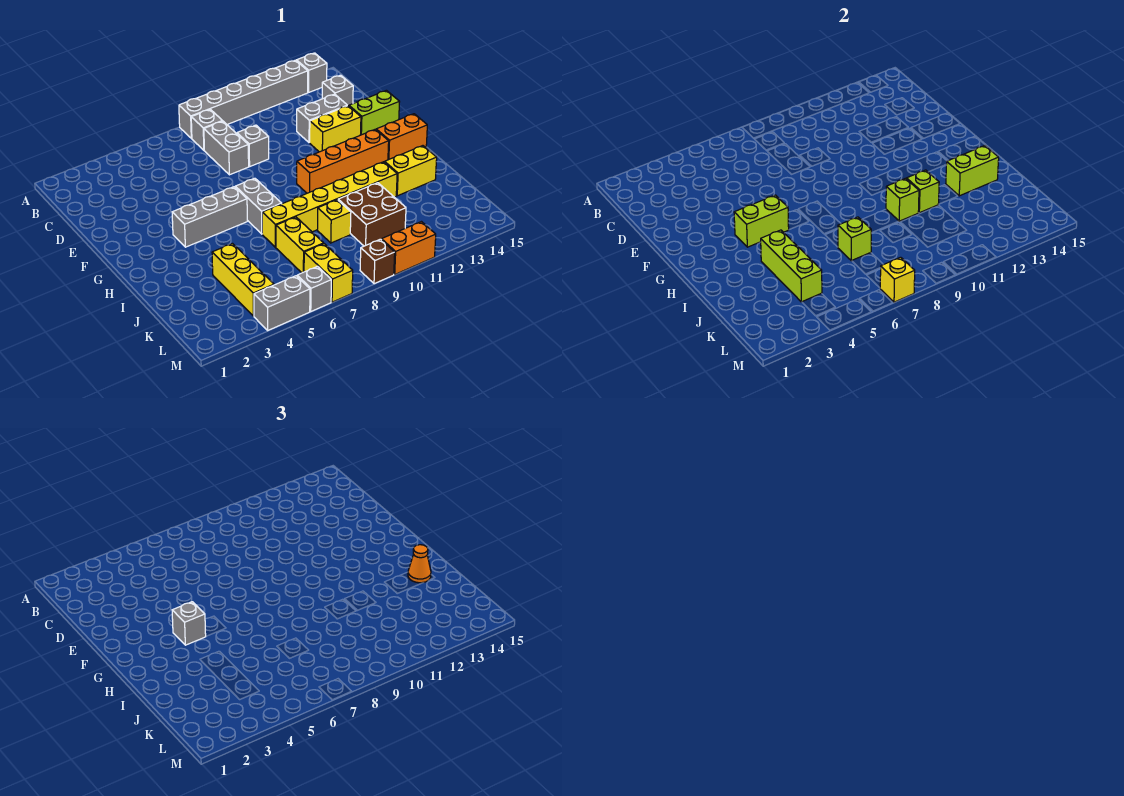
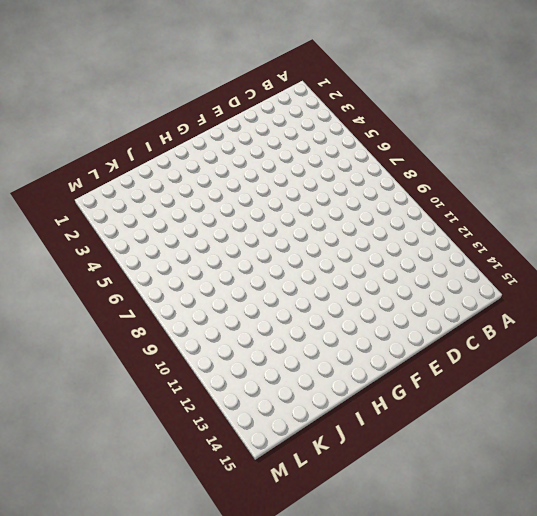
none -> grey brick A8:A13 level 1
none -> grey brick A14 level 1
none -> grey brick B8 level 1
none -> grey brick C8:D8 level 1

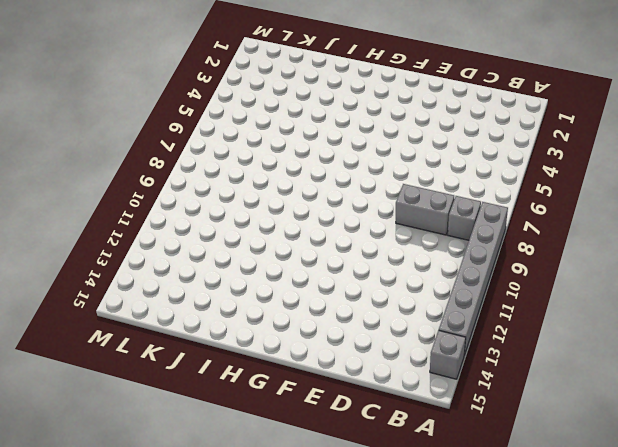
none -> grey brick C14 level 1
none -> grey brick D9 level 1
none -> grey brick D12:D13 level 1
none -> yellow brick E12:E13 level 1

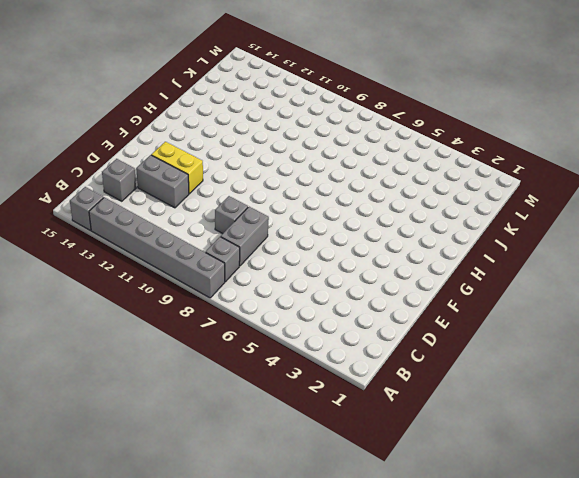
none -> lime brick E14:E15 level 1
none -> grey brick G4:G6 level 1
none -> grey brick G7:H7 level 1
none -> orange brick G10:G13 level 1

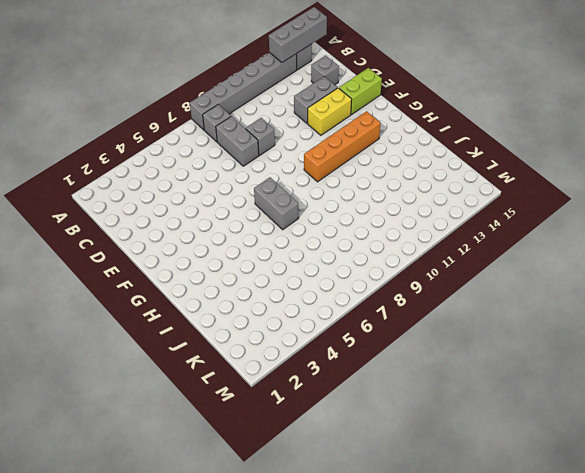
grey brick A13:A15 level 2 -> grey brick G4:G6 level 1
none -> orange brick G14:G15 level 1
none -> yellow brick I7:I12 level 1
none -> yellow brick I13:I14 level 1
none -> yellow brick J4:L4 level 1

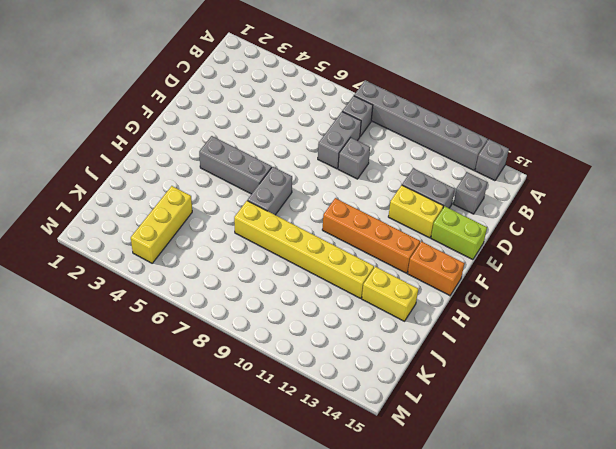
none -> yellow brick J7:K7 level 1
none -> yellow brick J9 level 1
none -> brown brick J10:K11 level 1
none -> yellow brick L7:M7 level 1

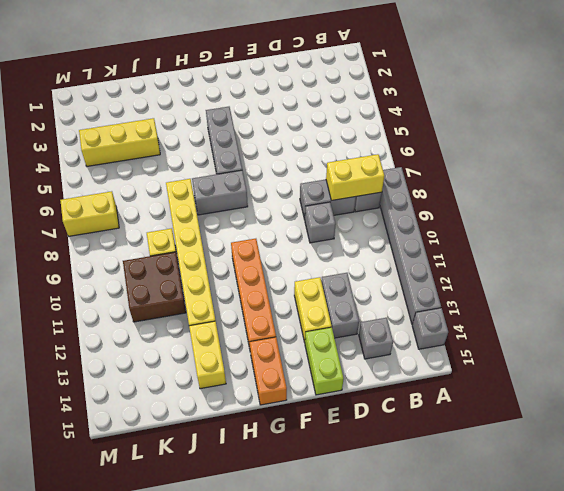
yellow brick B8:C8 level 2 -> yellow brick J7:K7 level 1
none -> grey brick M4:M5 level 1
none -> grey brick M6 level 1
none -> brown brick M9 level 1
none -> orange brick M10:M11 level 1

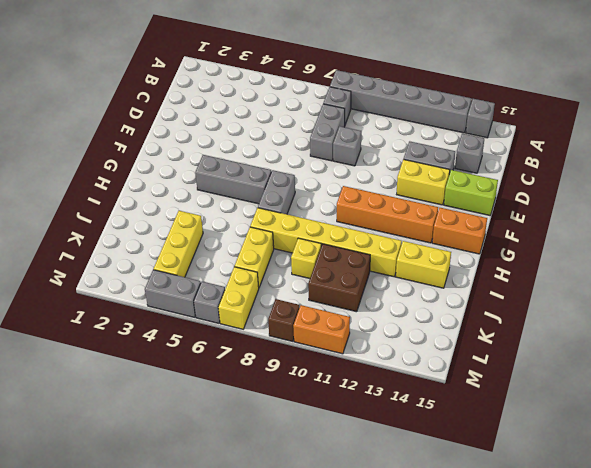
none -> lime brick G4:G5 level 2
none -> lime brick I4:K4 level 2
none -> lime brick I10 level 2
none -> lime brick I11 level 2

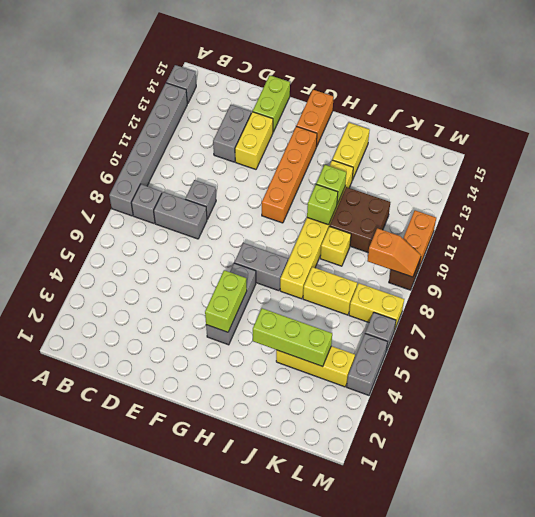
orange slope L9:M9 level 2 top L -> none
none -> grey brick C14 level 1
none -> lime brick I13:I14 level 2
none -> lime brick J7 level 2
none -> yellow brick M7 level 2

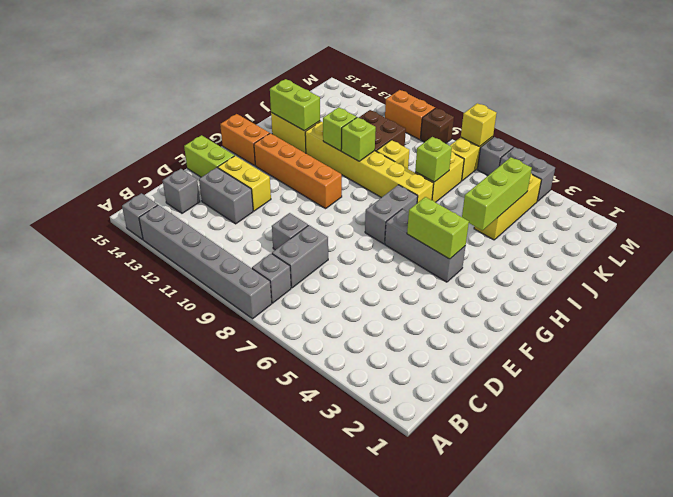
none -> grey brick G4 level 3
none -> orange cone I14 level 3

